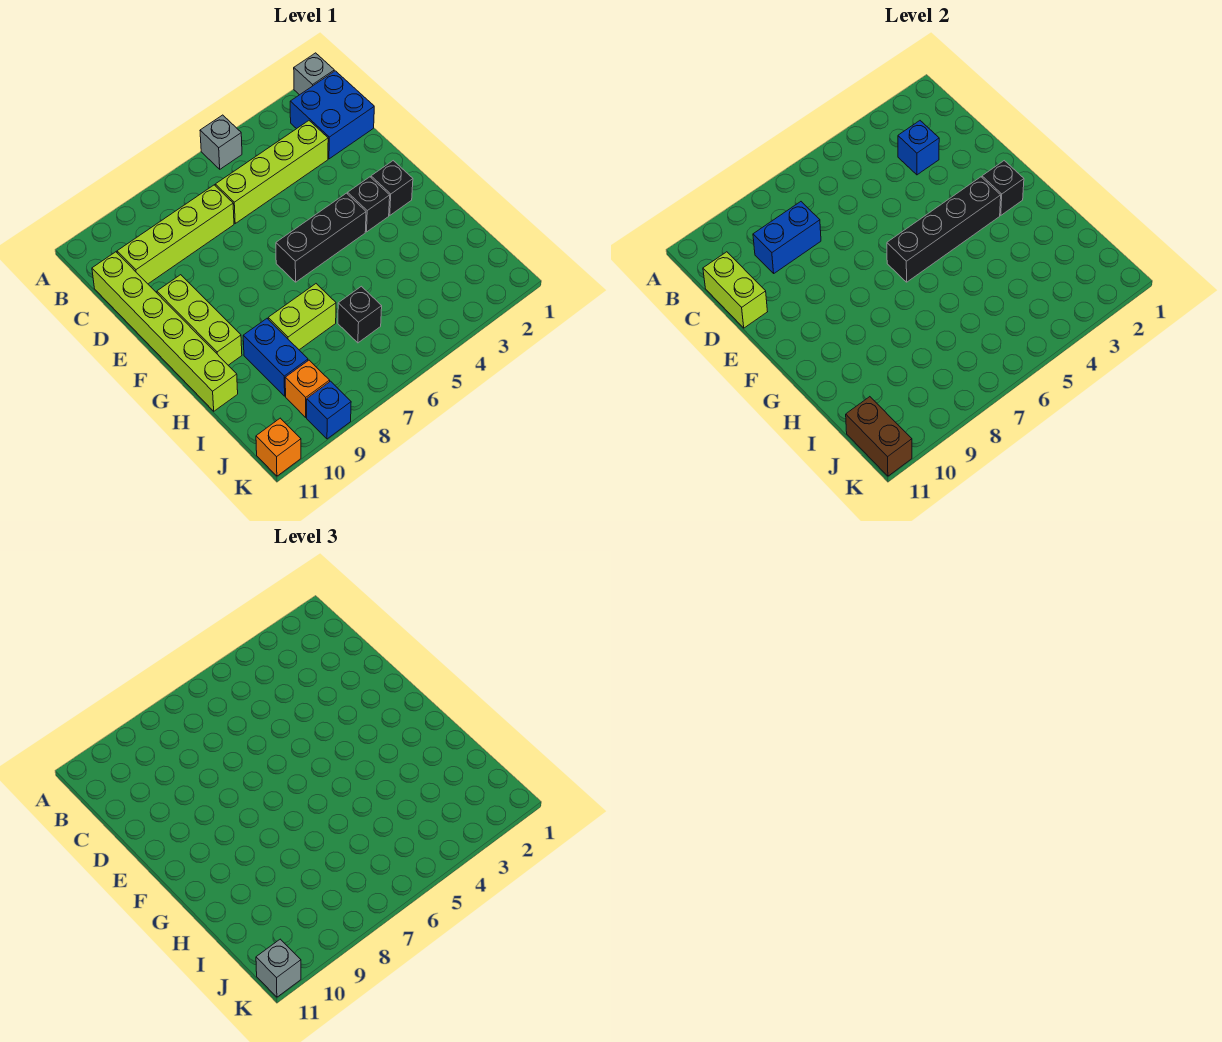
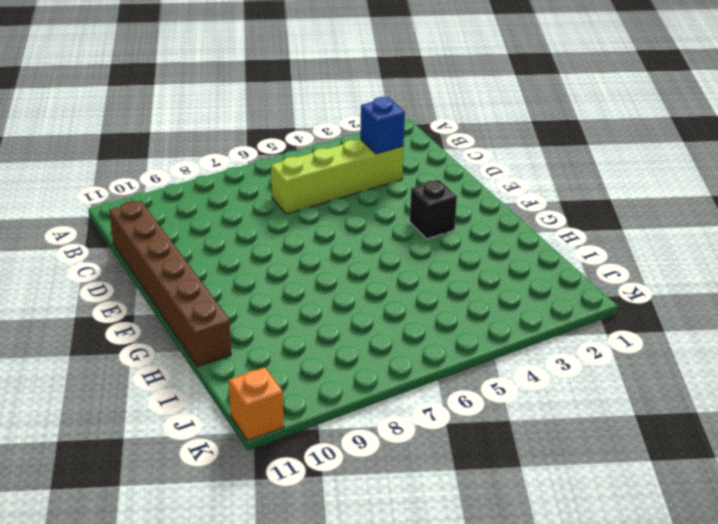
brown brick C11:H11 level 1 -> lime brick C11:H11 level 1
none -> grey brick A1 level 1
none -> grey brick A5 level 1
none -> blue brick B1:C2 level 1

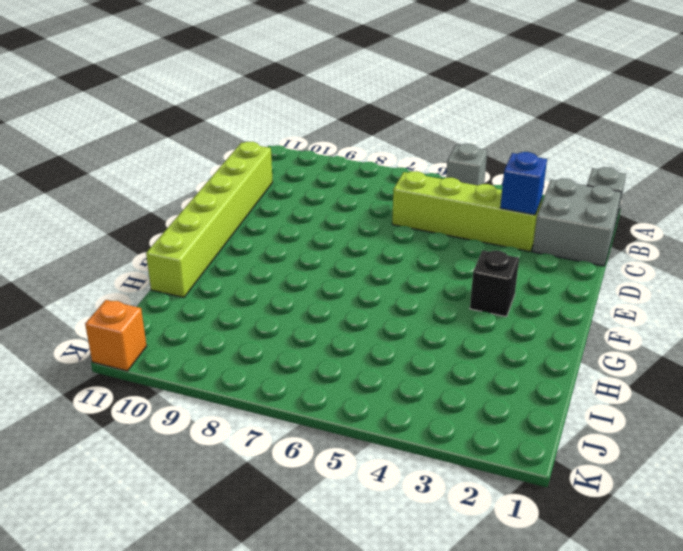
grey brick B1:C2 level 1 -> blue brick B1:C2 level 1
none -> lime brick C7:C10 level 1
none -> lime brick E10:G10 level 1
none -> black brick F2 level 1

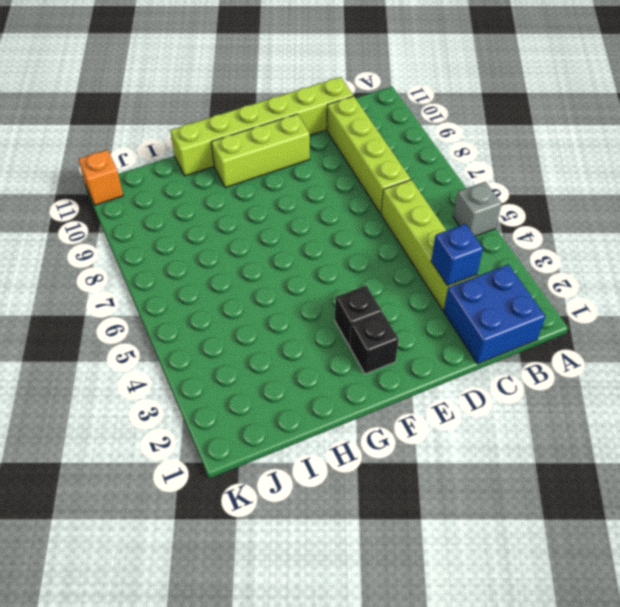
none -> grey brick A1 level 1
none -> black brick F4:F6 level 1
none -> lime brick H7:H8 level 1

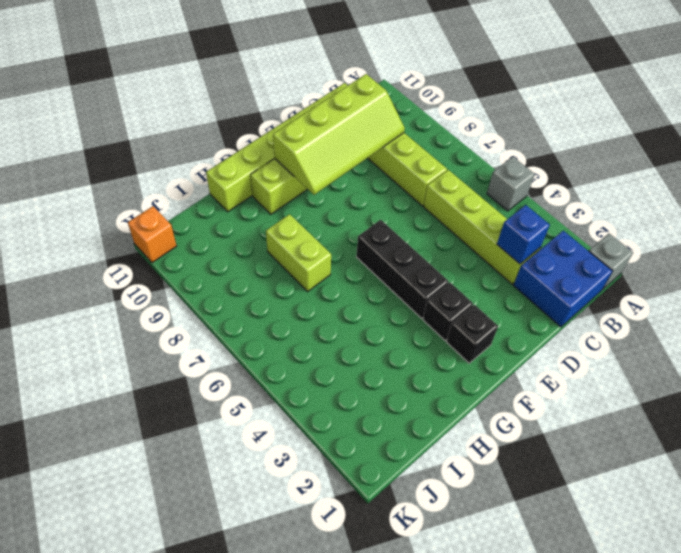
lime slope C9:F10 level 2 top 10 -> blue brick C8:C9 level 2
none -> blue brick H9:I9 level 1
none -> black brick I6 level 1
none -> orange brick J9 level 1

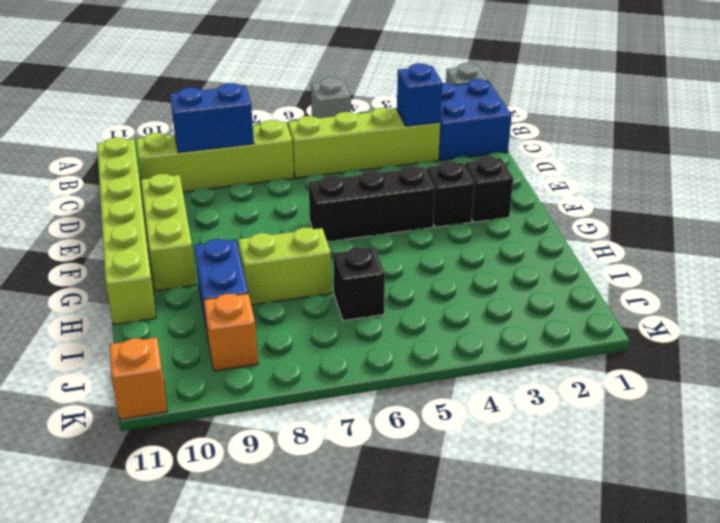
none -> blue brick K9 level 1
none -> lime brick C11:D11 level 2
none -> black brick F2 level 2

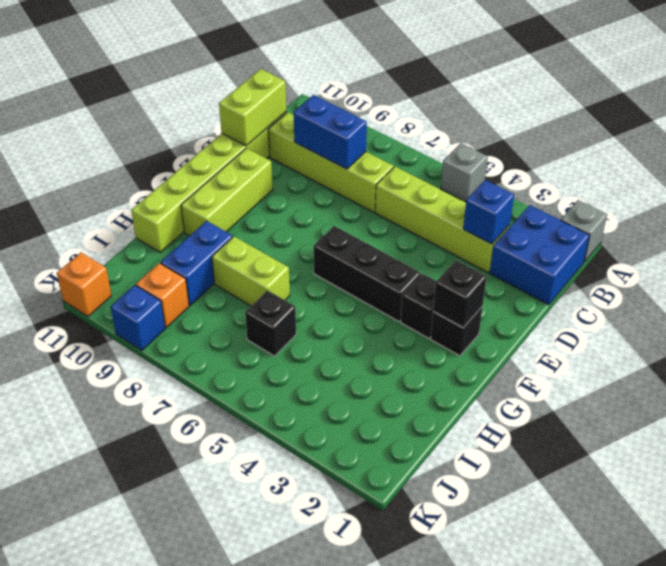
none -> black brick F3:F6 level 2
none -> brown brick J11:K11 level 2
none -> grey brick K11 level 3

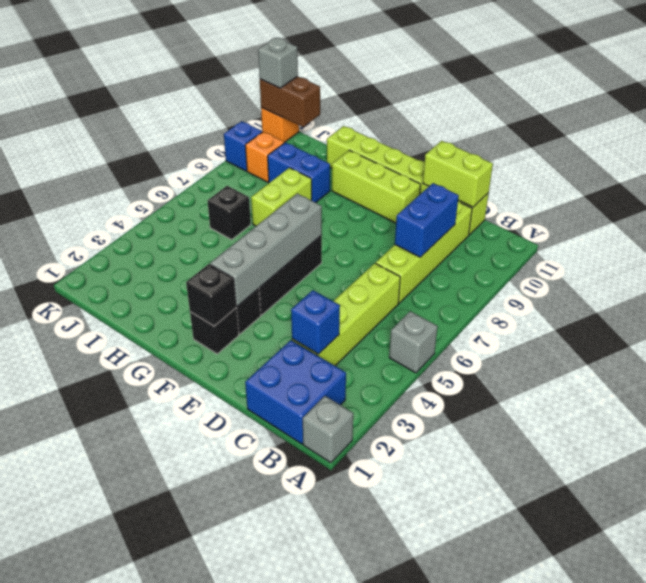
grey brick F3:F6 level 2 -> black brick F3:F6 level 2

